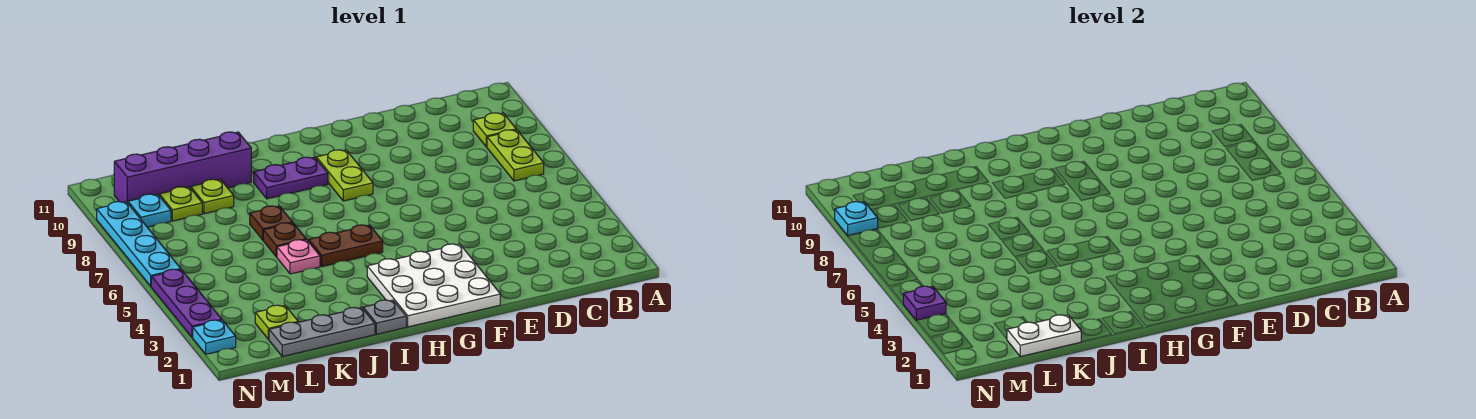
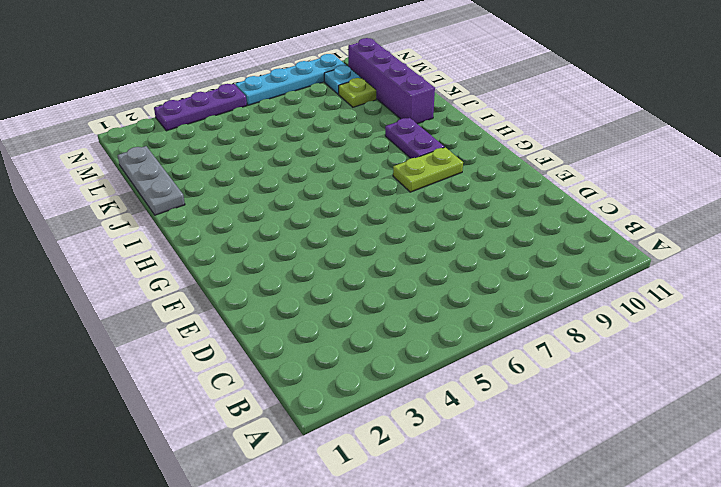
none -> lime plate B7:B8 level 1
none -> lime plate B9 level 1
none -> white plate F1:H3 level 1

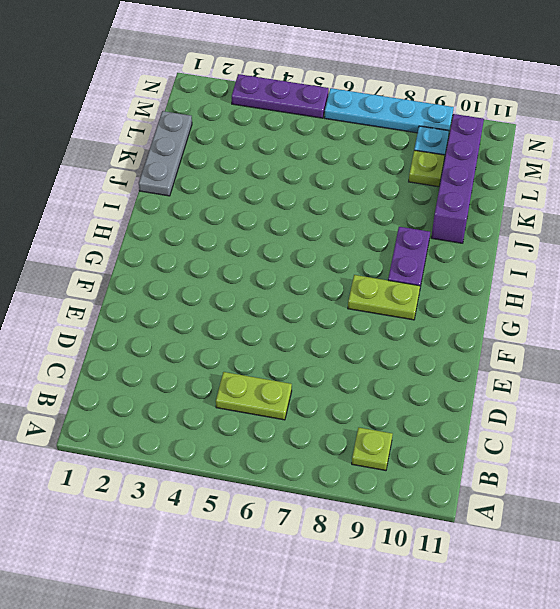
lime plate C5:C6 level 1 -> lime plate B7:B8 level 1
none -> white plate F1:H3 level 1
none -> brown plate H5:I5 level 1
none -> grey plate I1 level 1

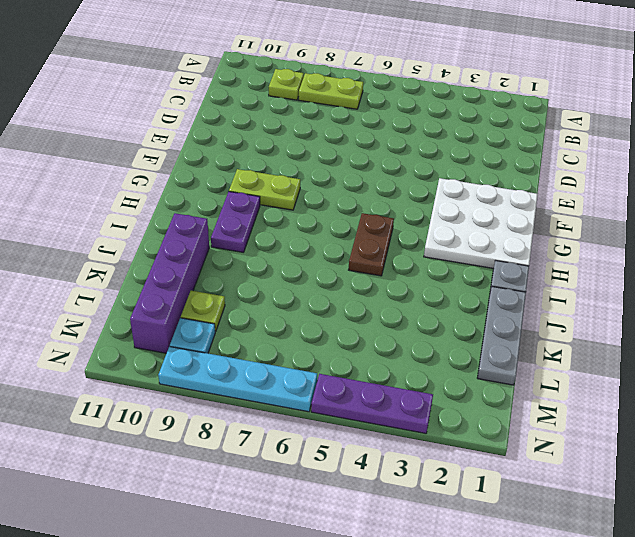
none -> pink plate J5 level 1
none -> brown plate J6 level 1
none -> brown plate J7 level 1

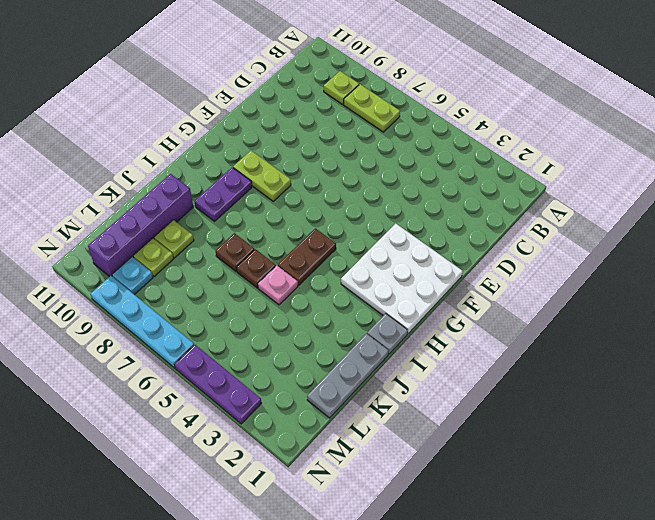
none -> lime plate L2 level 1
none -> cyan plate N2 level 1
none -> white plate K1:L1 level 2

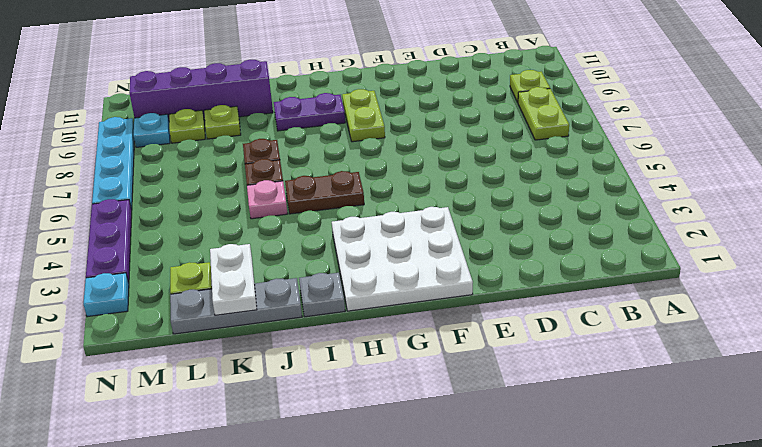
white plate K1:K2 level 2 -> white plate K1:L1 level 2
none -> purple plate N4 level 2
none -> cyan plate N9 level 2

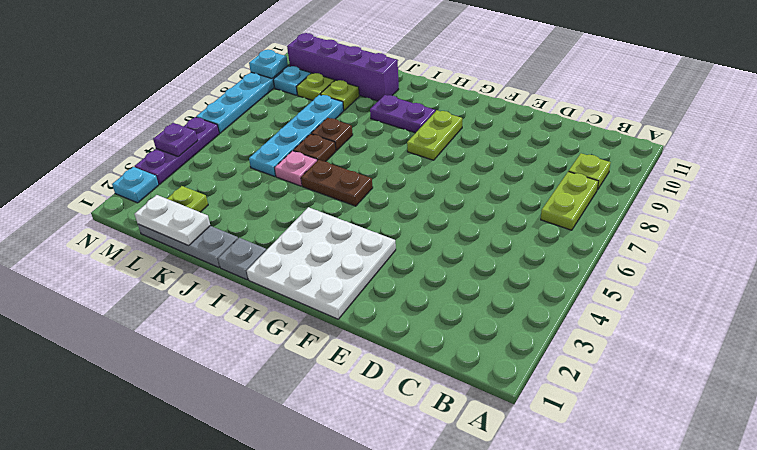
cyan plate K5:K8 level 1 -> none

